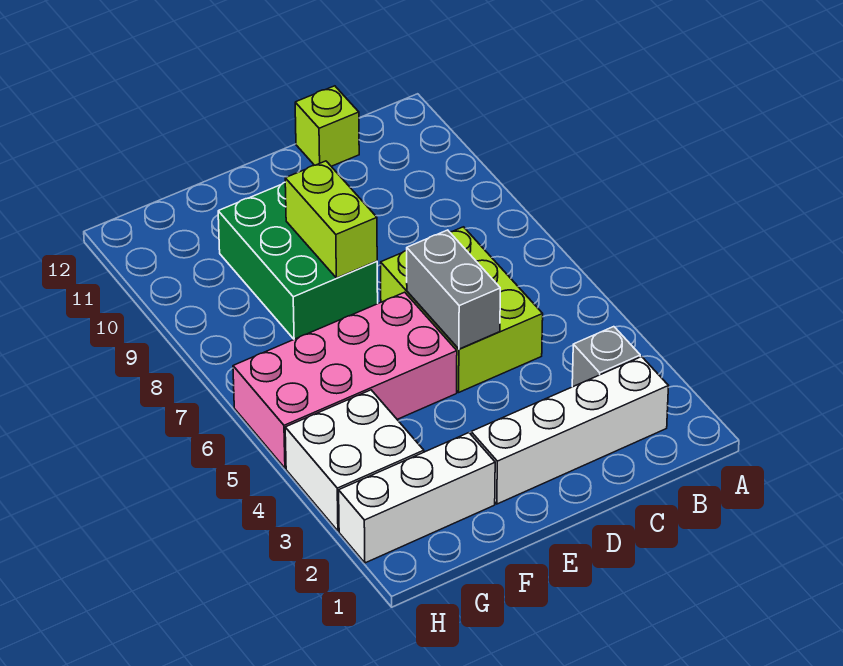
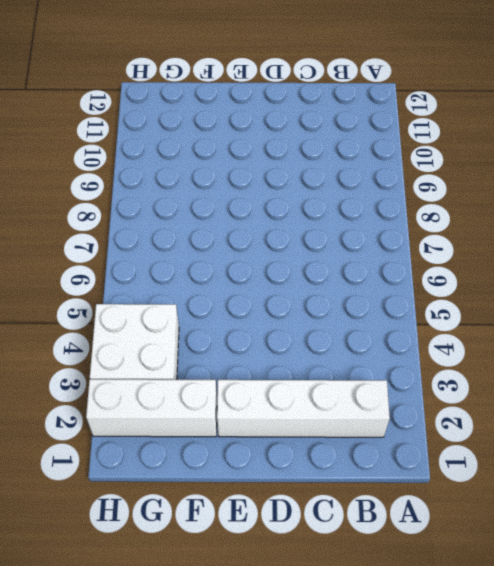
none -> grey brick B3 level 1
none -> lime brick C5:D7 level 1

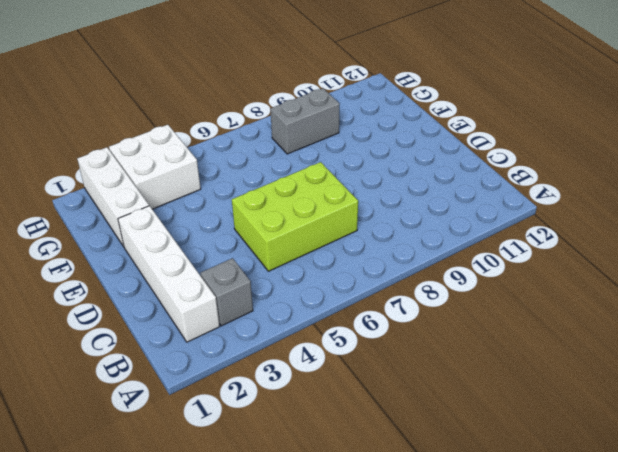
grey brick G8:G9 level 1 -> grey brick D5:D6 level 2
none -> lime brick C12 level 1
none -> pink brick E5:H6 level 1

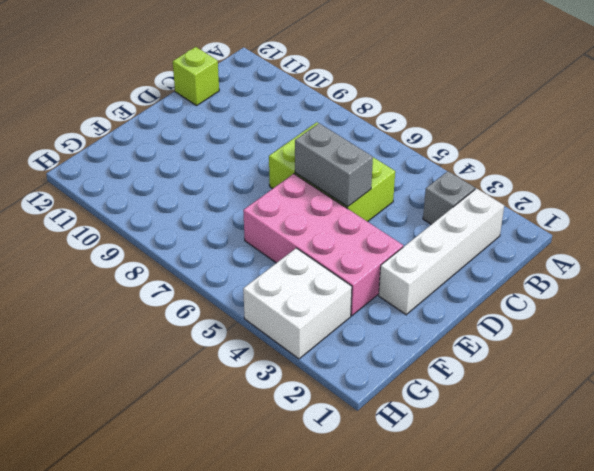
pink brick E3:F6 level 1 -> pink brick E5:H6 level 1
none -> green brick E8:F10 level 1
none -> white brick F2:H2 level 1

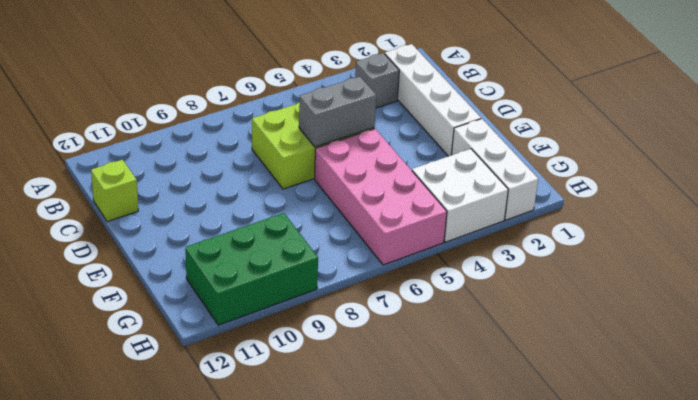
green brick G9:H11 level 1 -> green brick E8:F10 level 1
none -> lime brick E8:E9 level 2

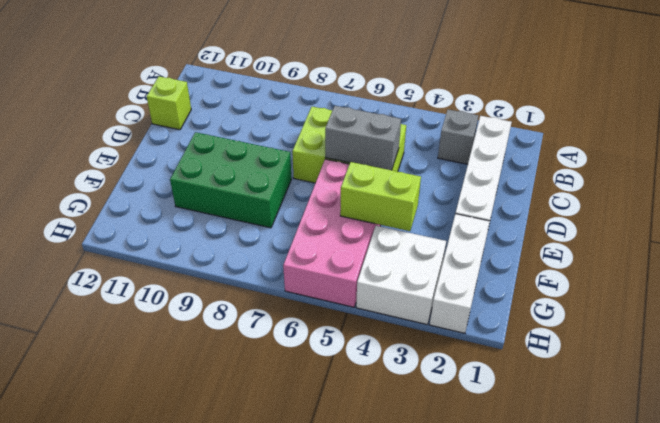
lime brick F4:F5 level 2 -> lime brick E8:E9 level 2

